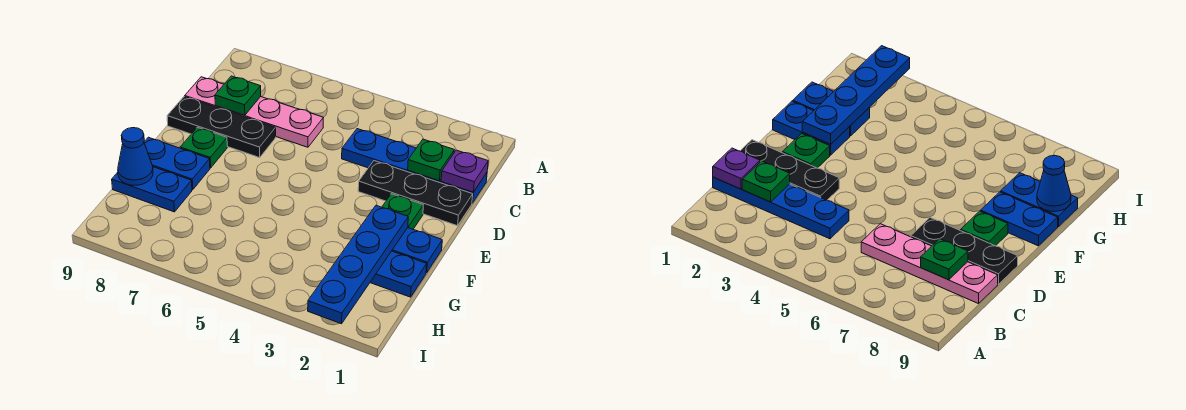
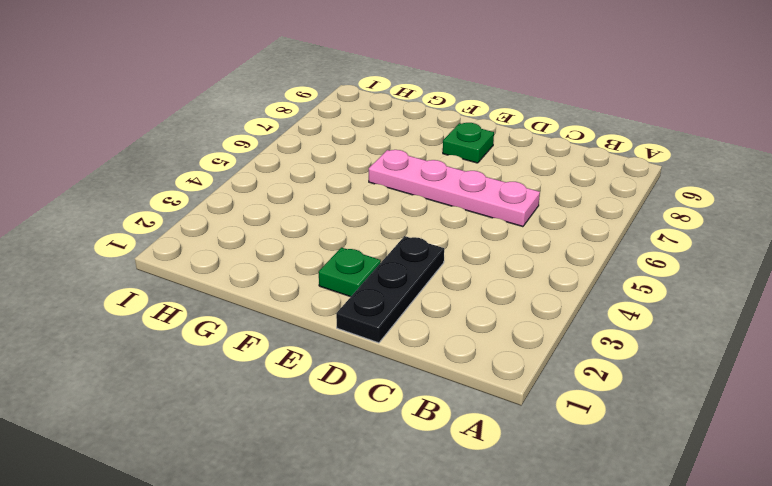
pink plate C6:F6 level 1 -> pink plate C6:C9 level 1
none -> blue plate C1:C4 level 1
none -> black plate D7:D9 level 1
none -> blue plate F1:F2 level 1

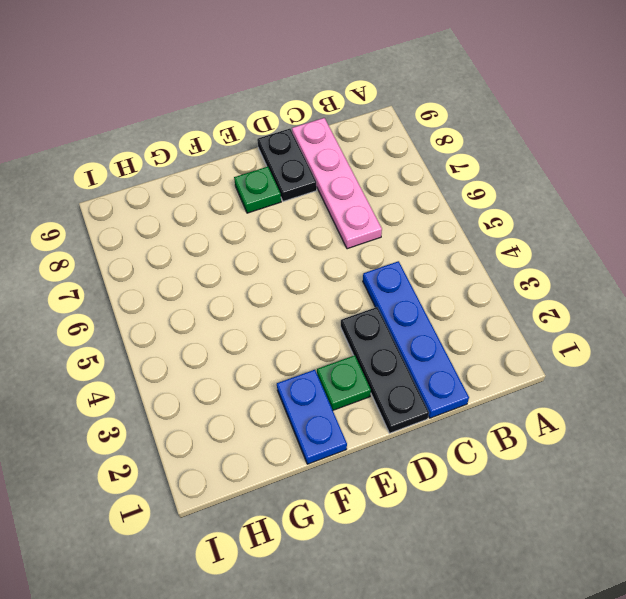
black plate D8:D9 level 1 -> black plate D7:D9 level 1
none -> blue plate F8:F9 level 1
none -> blue plate G1:G2 level 1
none -> blue plate G8:G9 level 1

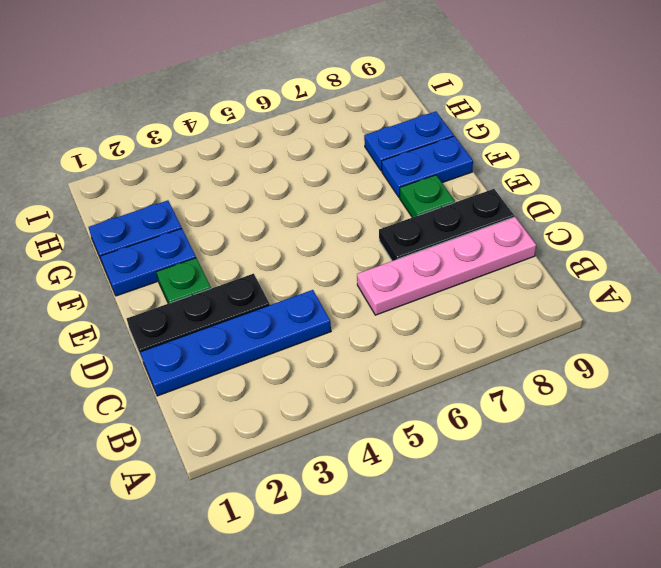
none -> purple plate C1 level 2
none -> green plate C2 level 2
none -> green plate C8 level 2

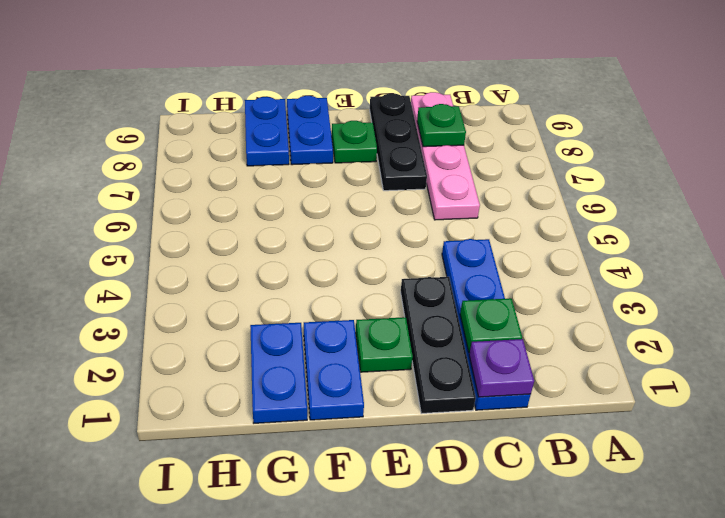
none -> blue plate F2:I2 level 2
none -> blue cone G9 level 2

